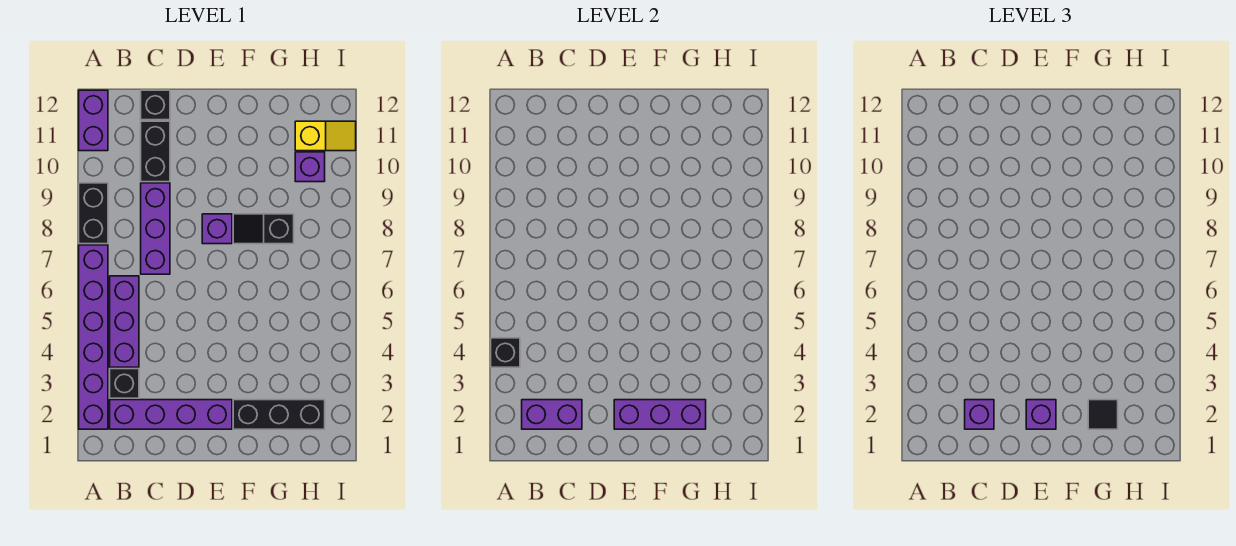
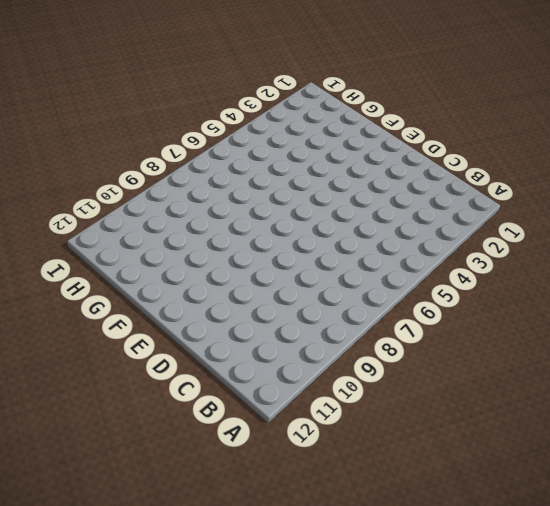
none -> purple brick A2:A7 level 1
none -> black brick A8:A9 level 1
none -> purple brick A11:A12 level 1

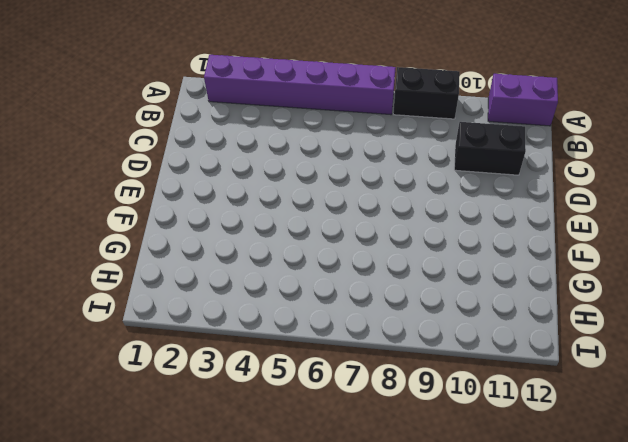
none -> purple brick B2:E2 level 1
none -> black brick B3 level 1
none -> purple brick B4:B6 level 1

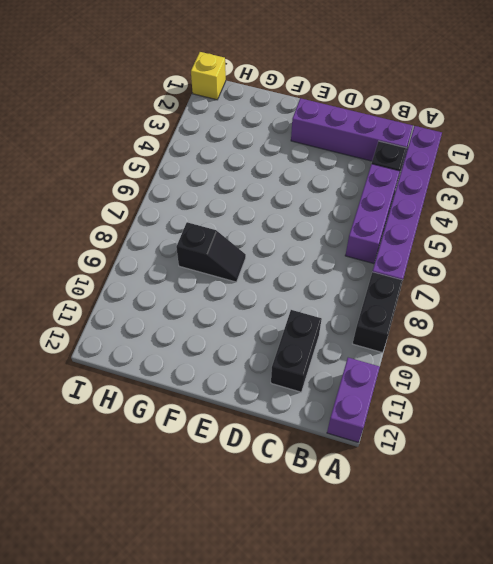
yellow brick I1 level 1 -> none
none -> purple brick C7:C9 level 1
none -> black brick C12 level 1
none -> purple brick E8 level 1

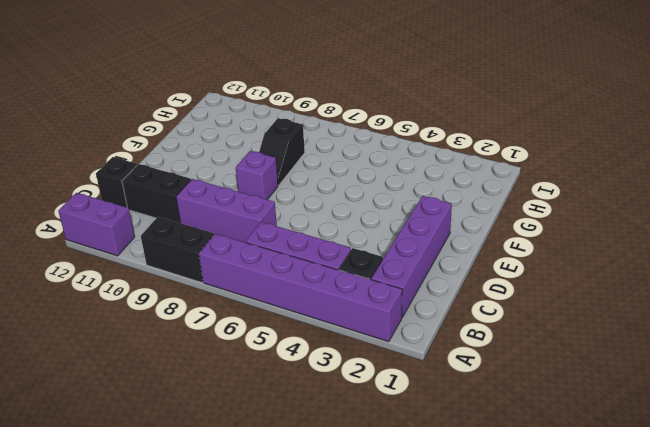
none -> black brick F2:H2 level 1
none -> purple brick H10 level 1
none -> yellow slope H11:I11 level 1 top H

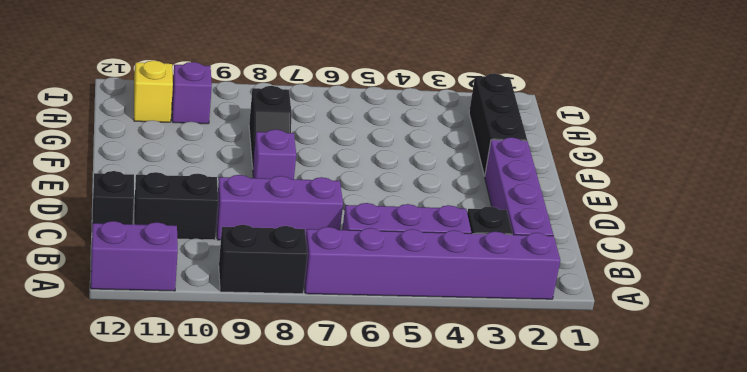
none -> black brick A4 level 2
none -> purple brick B2:C2 level 2
none -> purple brick E2:G2 level 2

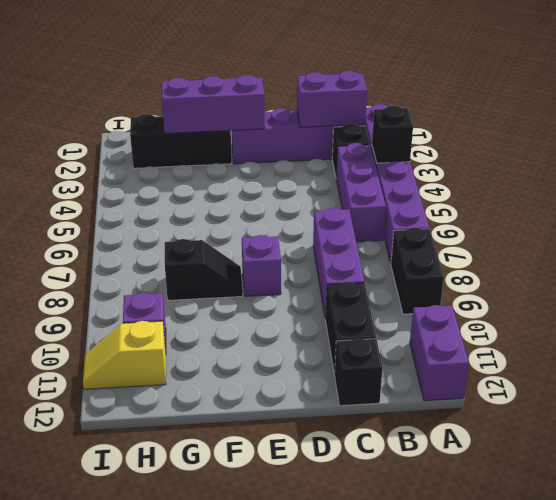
none -> purple brick C2 level 3
none -> purple brick E2 level 3
none -> black tile G2 level 3

